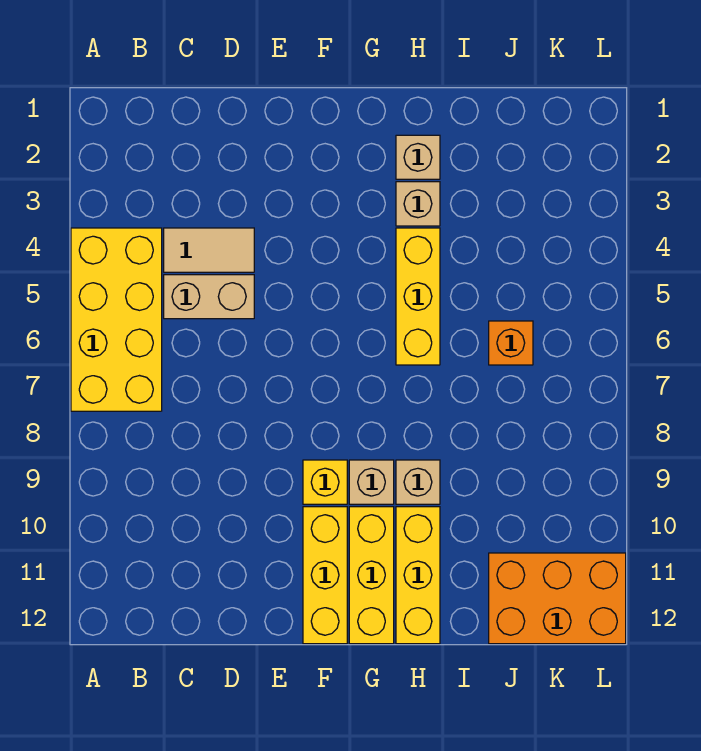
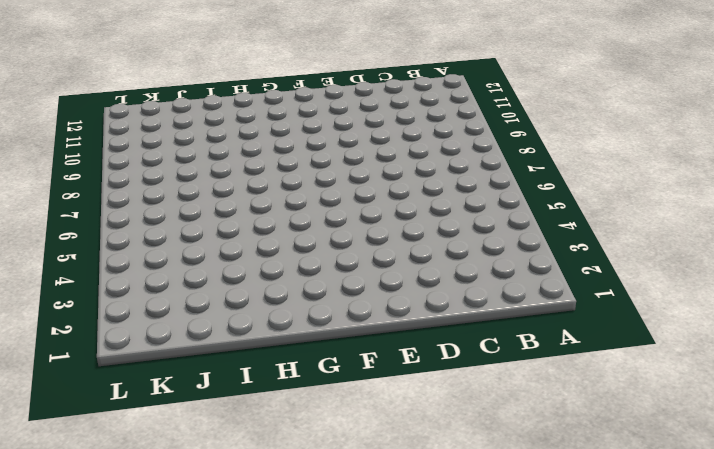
none -> yellow brick A4:B7 level 1
none -> tan tile C4:D4 level 1
none -> tan brick C5:D5 level 1

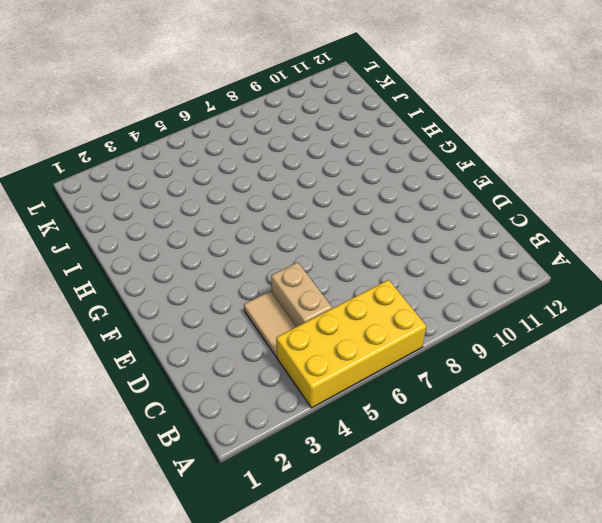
none -> yellow brick F9 level 1
none -> yellow brick F10:F12 level 1
none -> tan brick G9 level 1

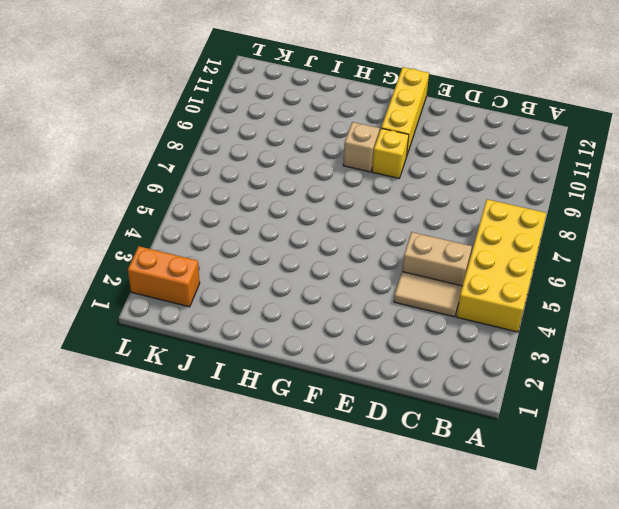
orange brick K2:L2 level 1 -> none
none -> yellow brick G10:G12 level 1
none -> tan brick H2 level 1
none -> tan brick H3 level 1

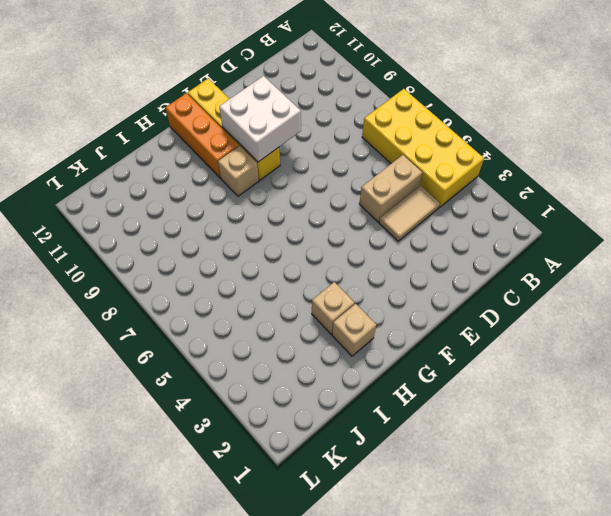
white brick E9:F10 level 2 -> none
orange brick G10:G12 level 1 -> yellow brick G10:G12 level 1
none -> yellow brick H4:H6 level 1
none -> tan brick H9 level 1
none -> yellow brick H10:H12 level 1

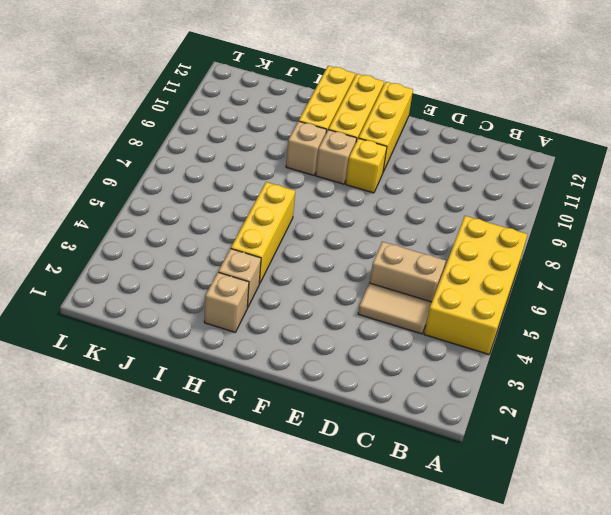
none -> orange brick J6 level 1
none -> orange brick J11:L12 level 1

